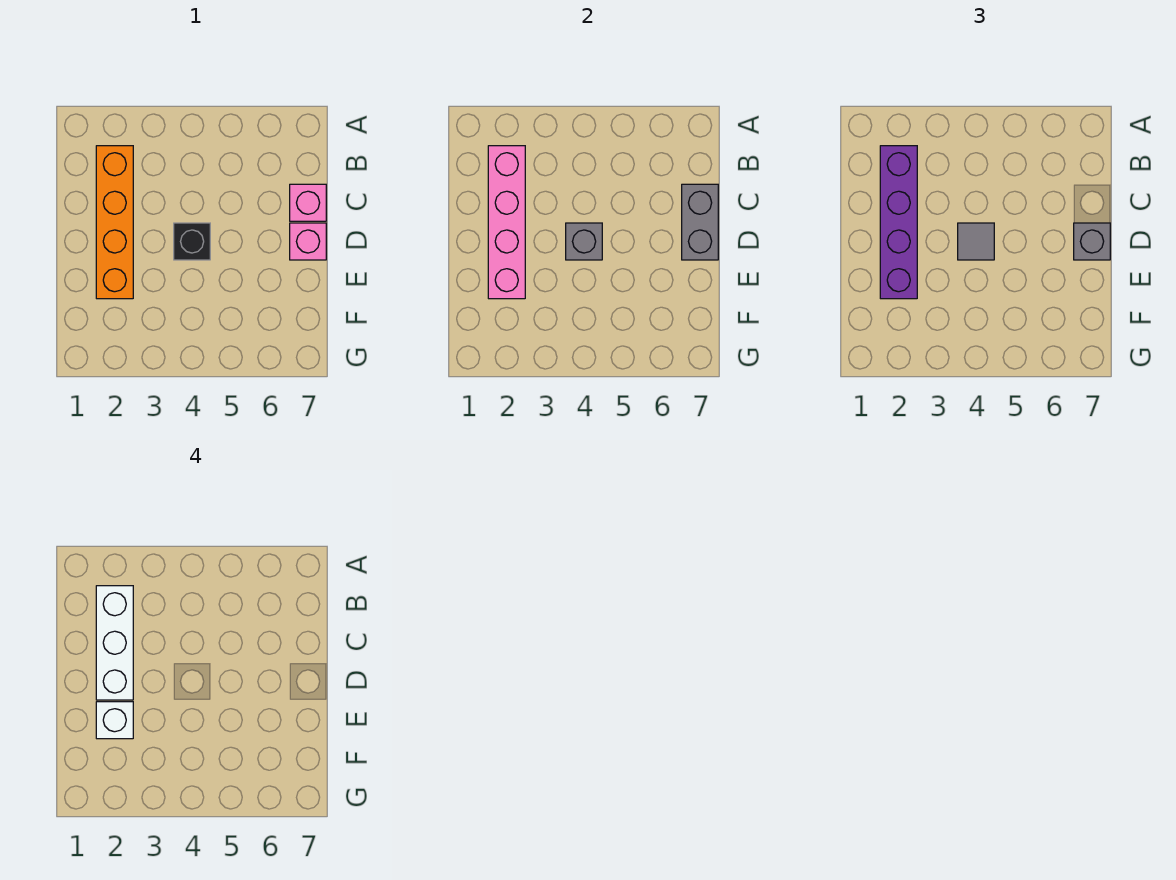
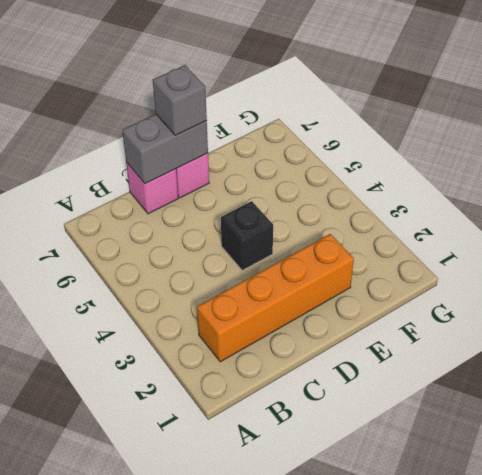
none -> pink brick B2:E2 level 2
none -> grey brick D4 level 2
none -> purple brick B2:E2 level 3

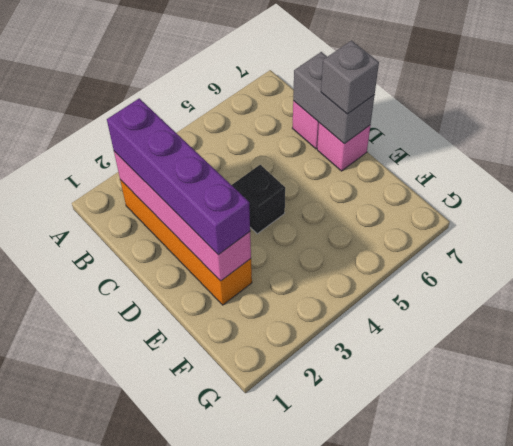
none -> grey brick D4 level 2
none -> grey tile D4 level 3
none -> white brick B2:D2 level 4

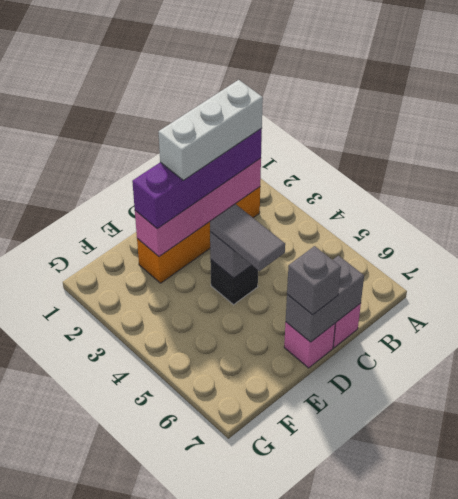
grey tile D4:D5 level 3 -> grey tile D4 level 3
none -> white brick E2 level 4

